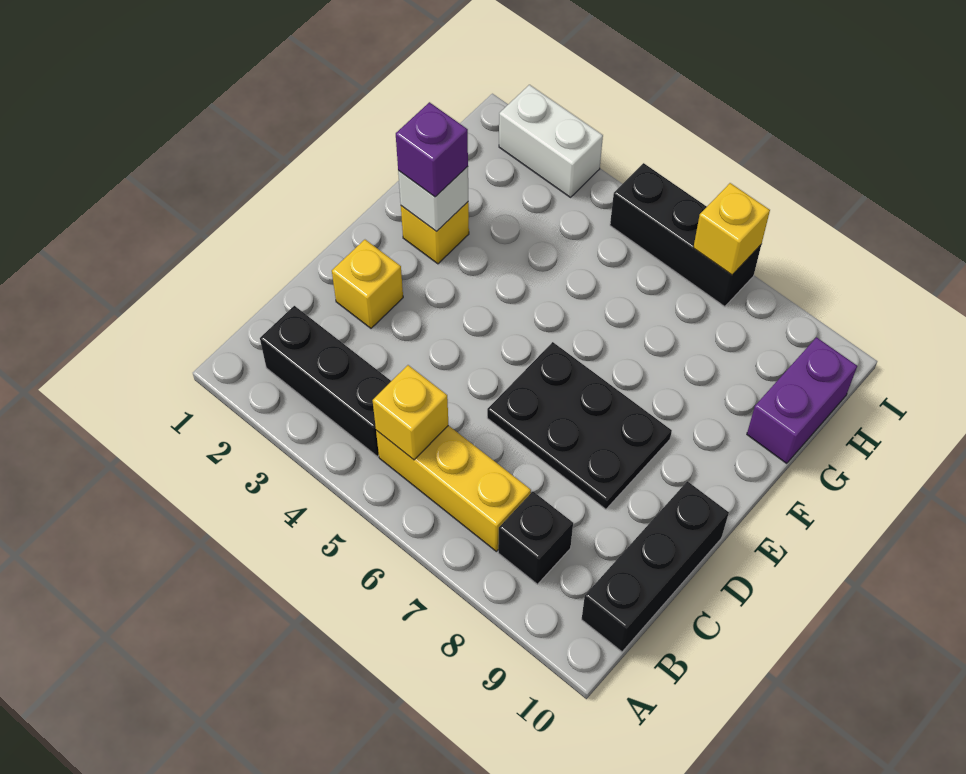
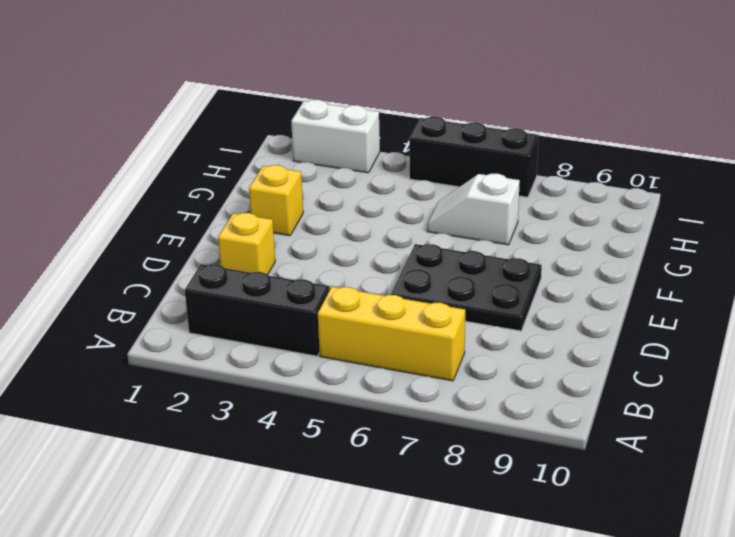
white slope G6:G7 level 1 top 7 -> none
none -> black brick B8 level 1
none -> black brick B10:D10 level 1
none -> purple brick G10:H10 level 1

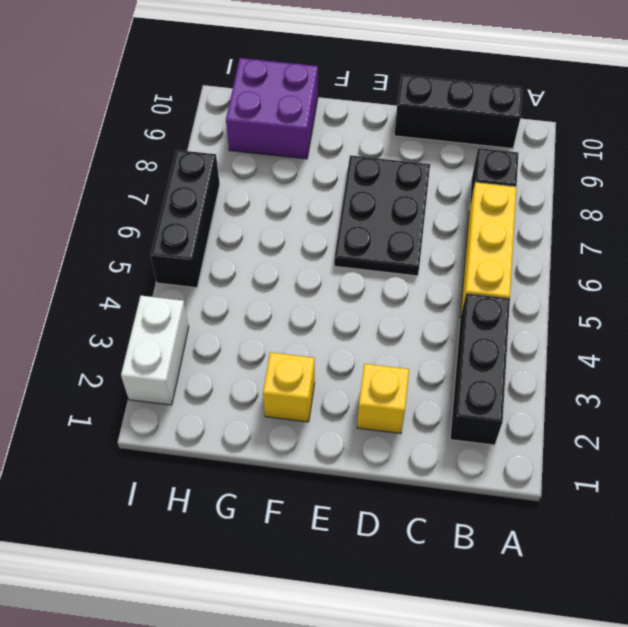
purple brick G9:H10 level 1 -> purple brick G10:H10 level 1
none -> yellow brick B5 level 2
none -> white brick F2 level 2
none -> yellow brick I7 level 2

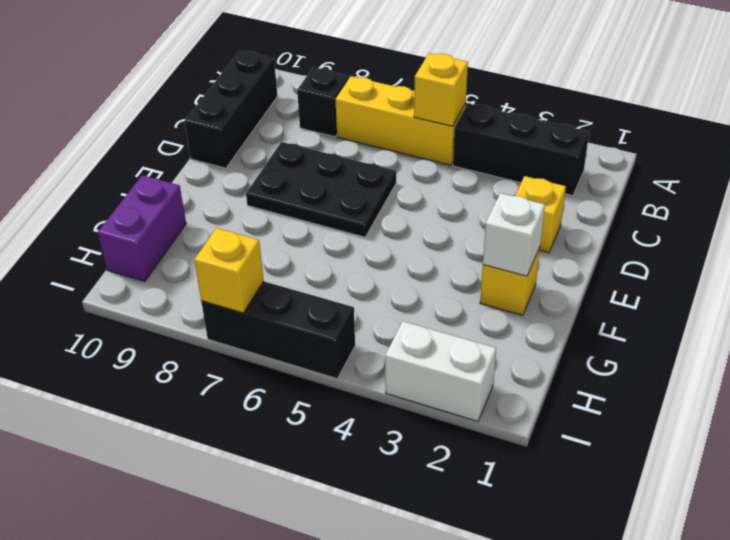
none -> purple brick F2 level 3

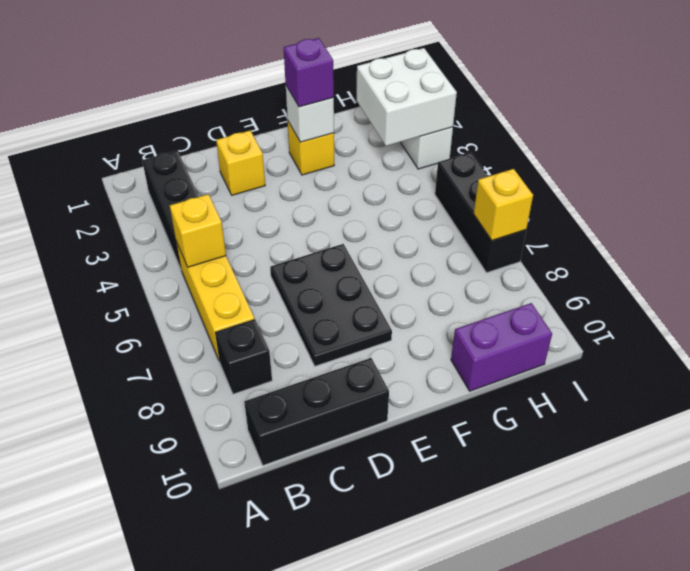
white brick H2:I3 level 2 -> none

